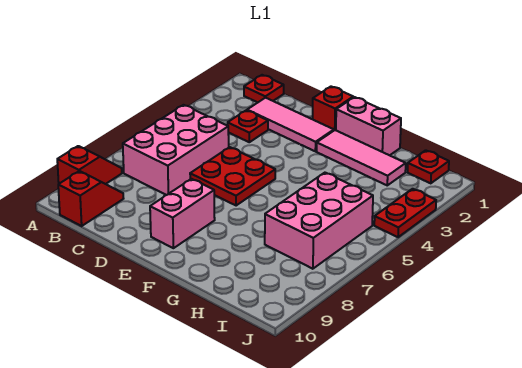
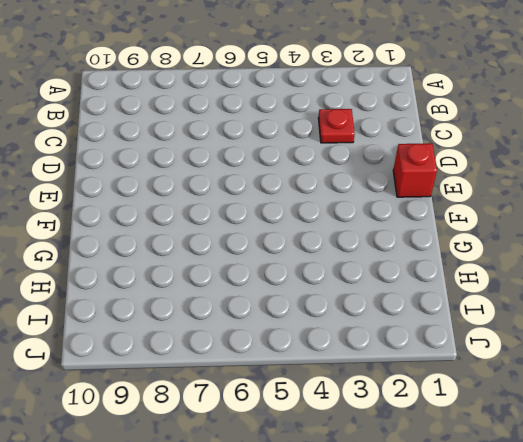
none -> red slope A8:A9 level 1 top 9
none -> red plate B1 level 1
none -> pink brick B5:C7 level 1

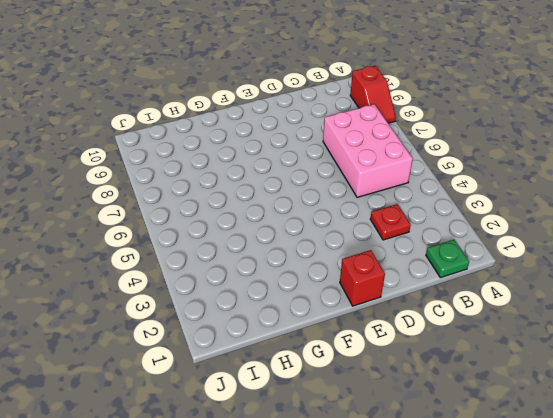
green plate B1 level 1 -> red plate B1 level 1
none -> red slope B9:B10 level 1 top 10
none -> pink tile C2:E2 level 1
none -> red plate D5:E6 level 1

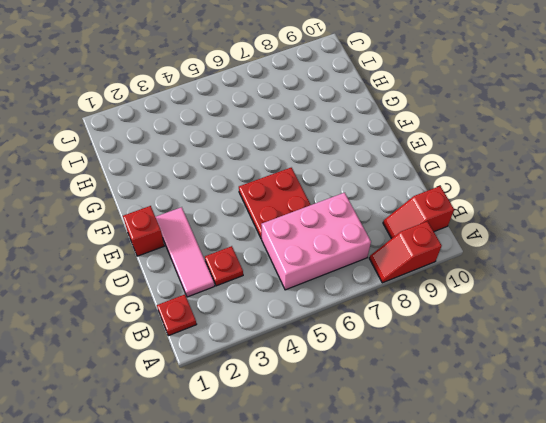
none -> pink brick E8:E9 level 1
none -> pink brick F1:G1 level 1
none -> pink tile F2:H2 level 1

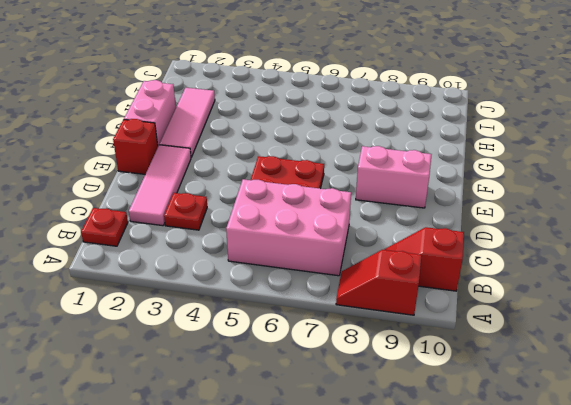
none -> pink brick H5:I7 level 1
none -> red plate I1 level 1
none -> red plate J3:J4 level 1

